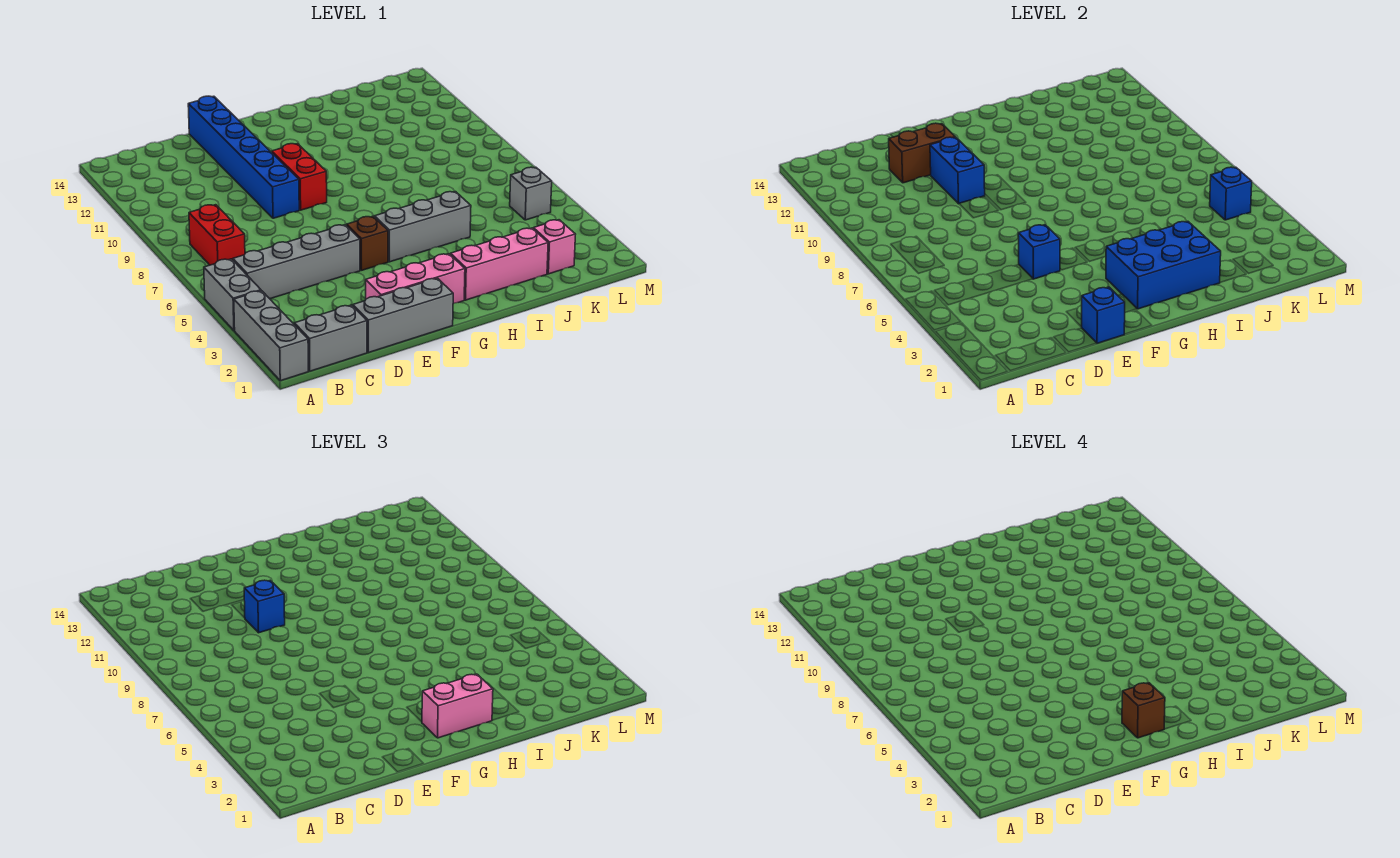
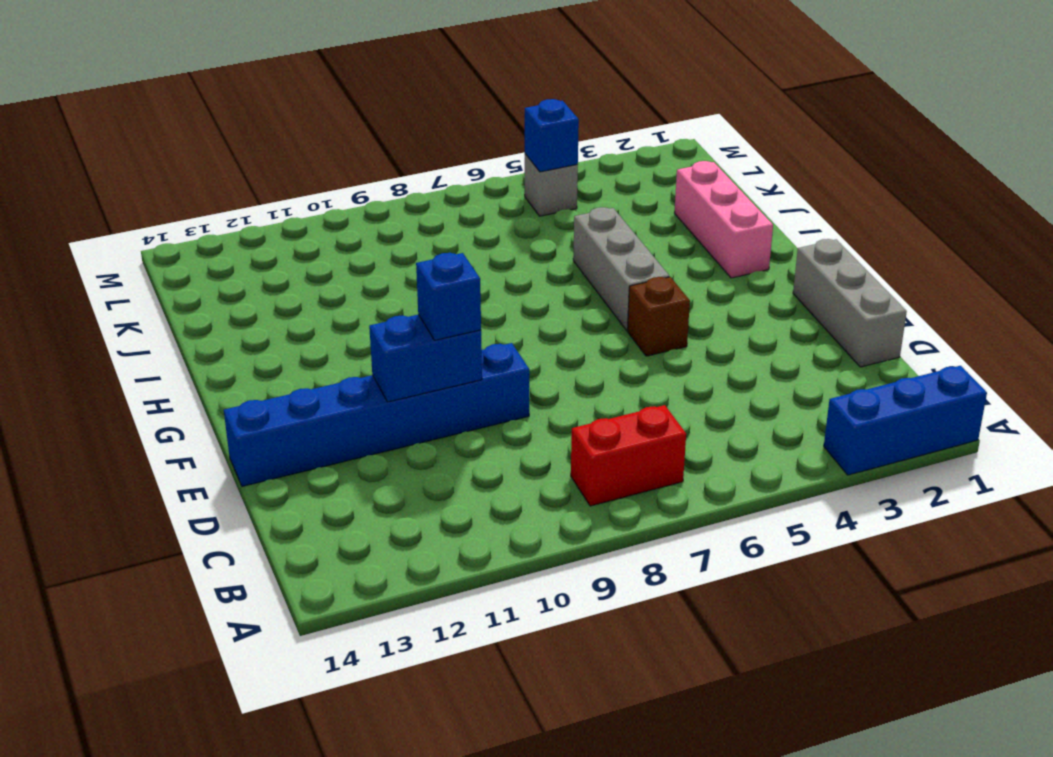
blue brick A1:A3 level 1 -> grey brick A1:A3 level 1
none -> grey brick A4:A5 level 1
none -> grey brick B1:C1 level 1
none -> grey brick B5:E5 level 1

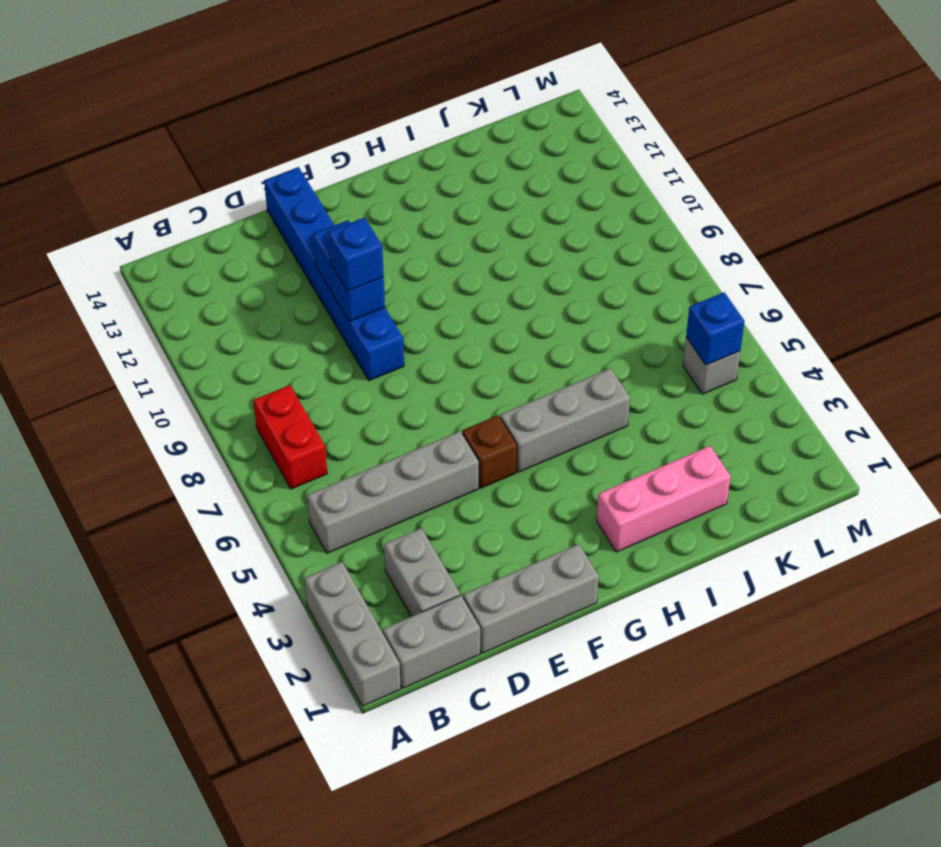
grey brick C2:C3 level 1 -> grey brick A4:A5 level 1
none -> pink brick E2:G2 level 1
none -> red brick F9:F10 level 1
none -> pink brick K2 level 1

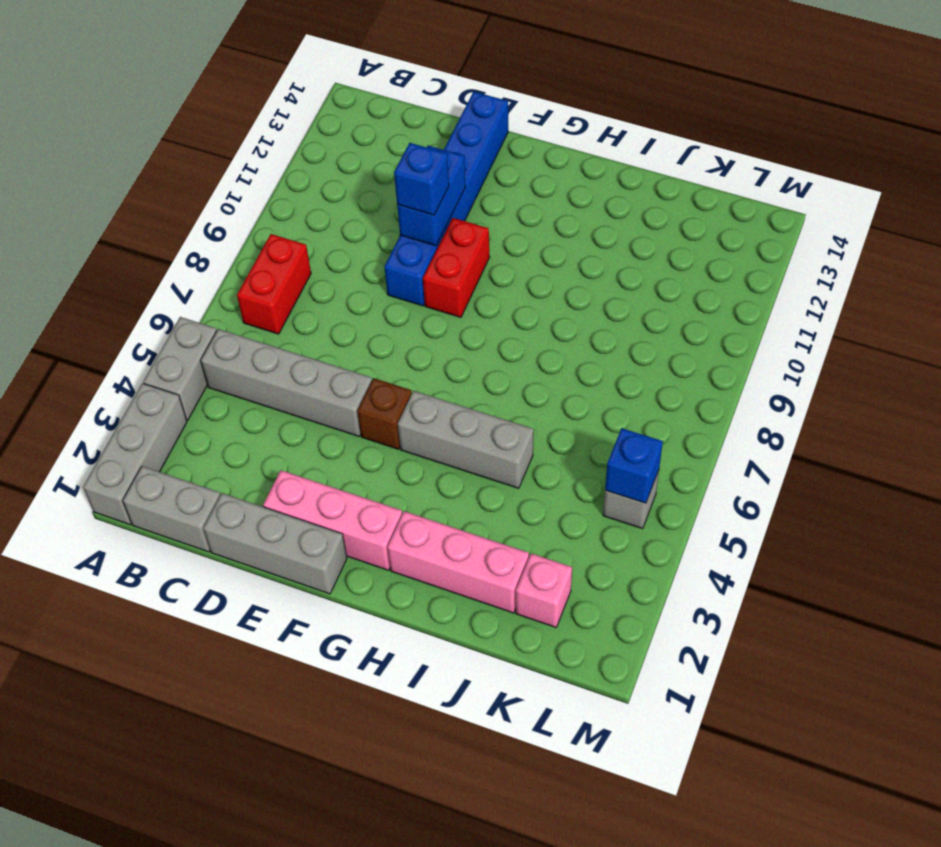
none -> brown brick D12:E12 level 2
none -> blue brick E1 level 2
none -> blue brick E5 level 2

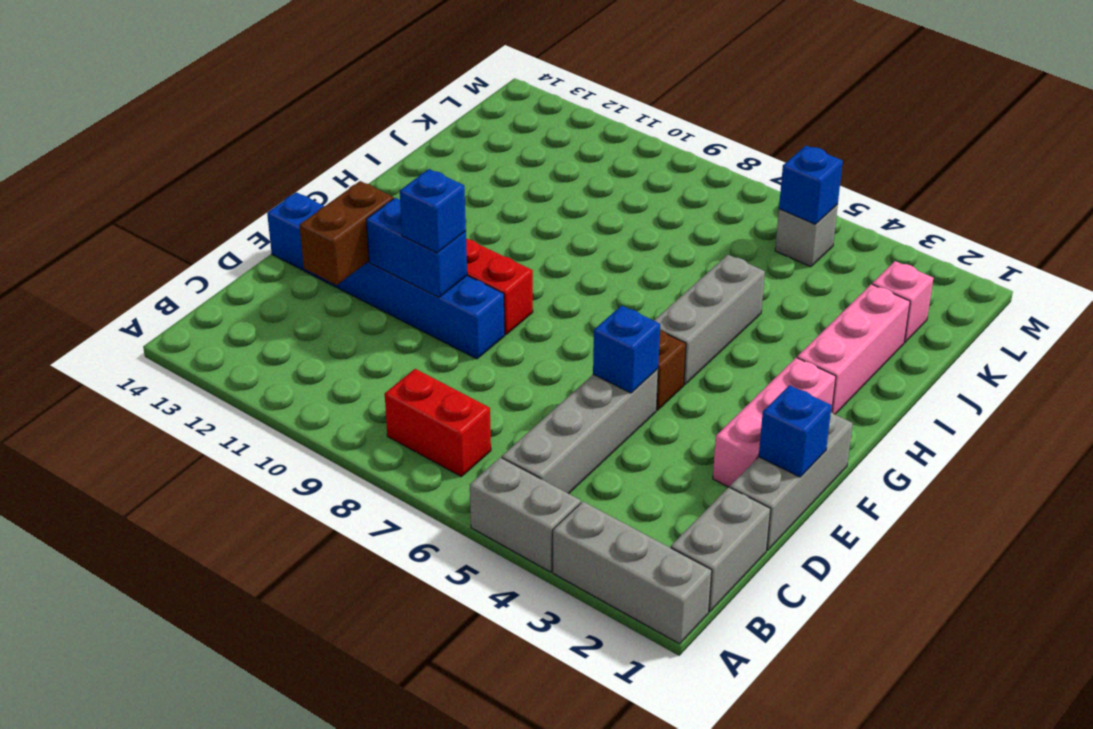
none -> blue brick G2:I3 level 2
none -> pink brick G2:H2 level 3
none -> brown brick G2 level 4

